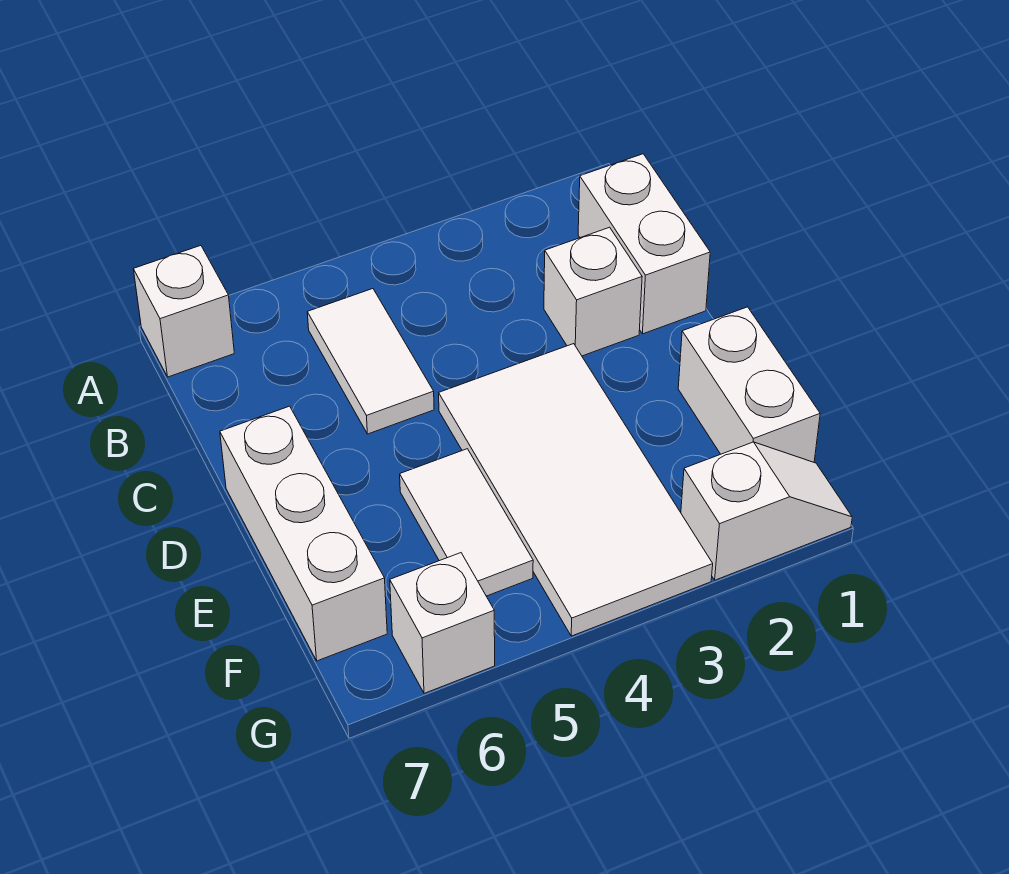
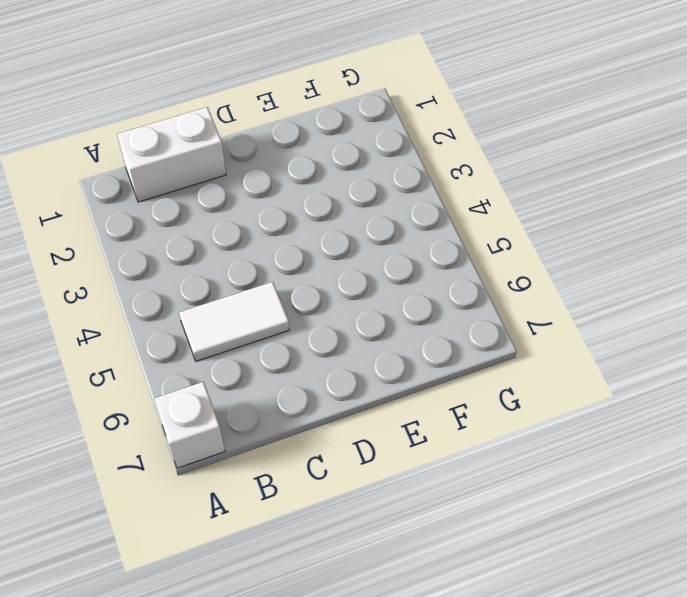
none -> white brick C2 level 1
none -> white tile D3:G4 level 1

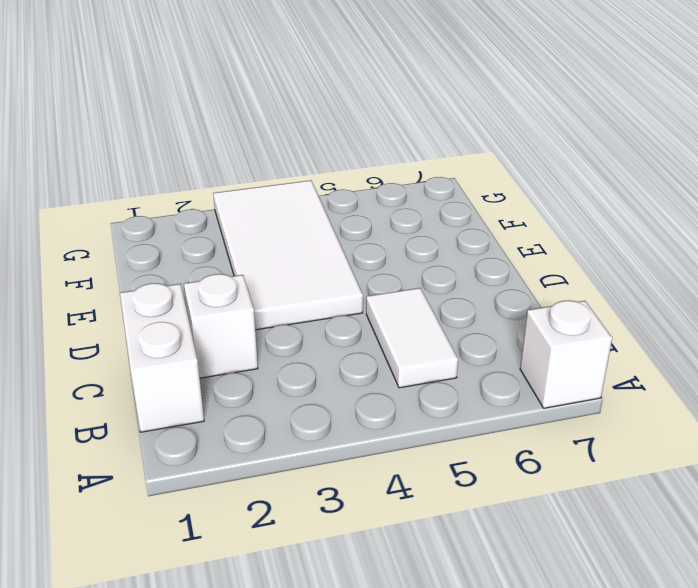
none -> white brick D7:F7 level 1
none -> white brick E1:F1 level 1

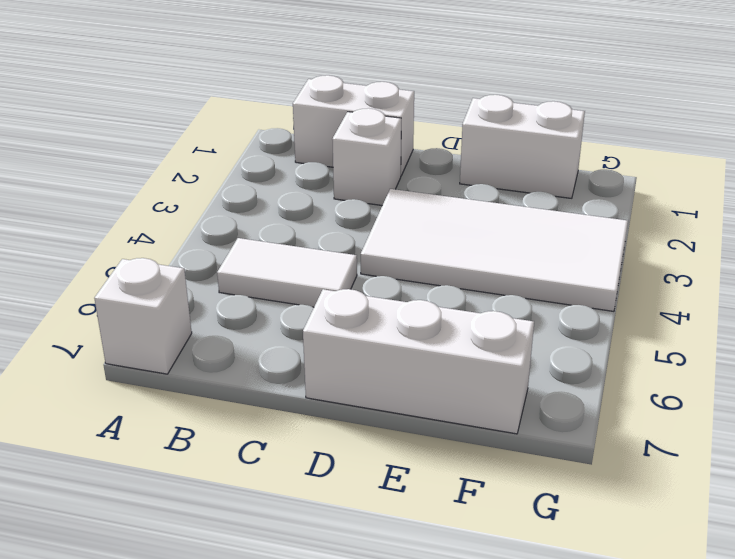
none -> white tile E5:F5 level 1
none -> white slope G1:G2 level 1 top 2

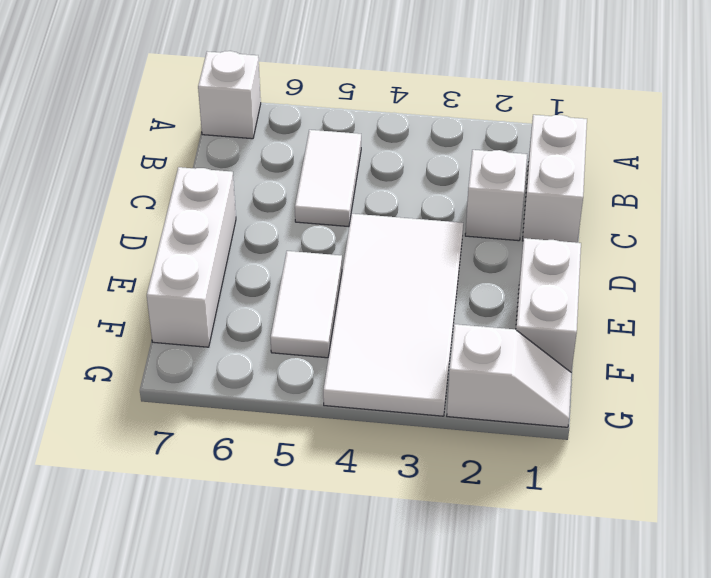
none -> white brick G6 level 1

